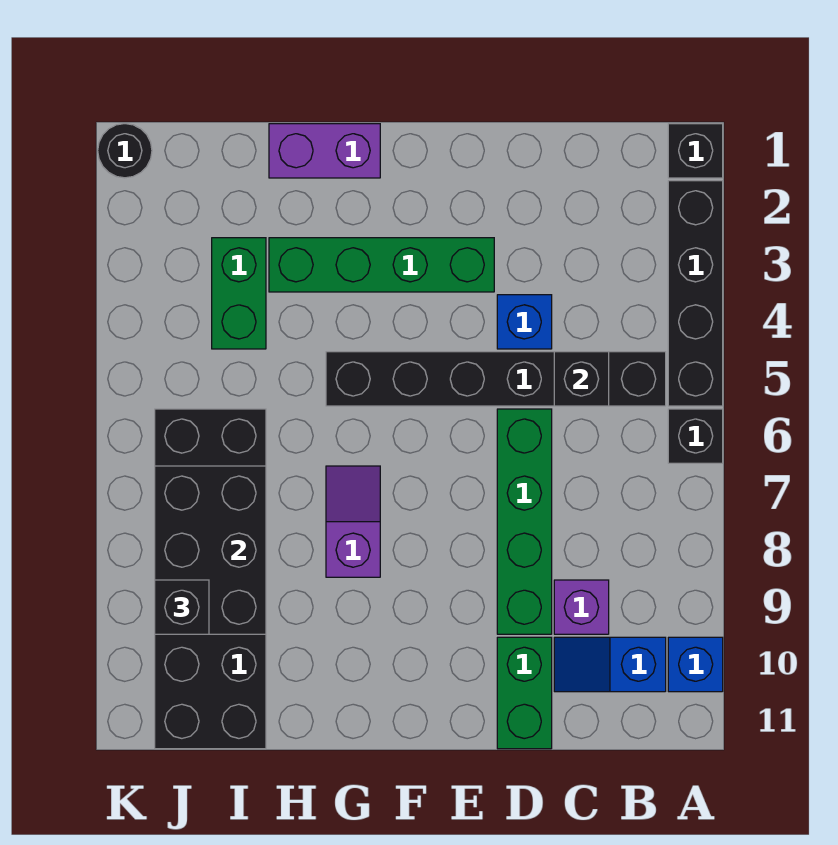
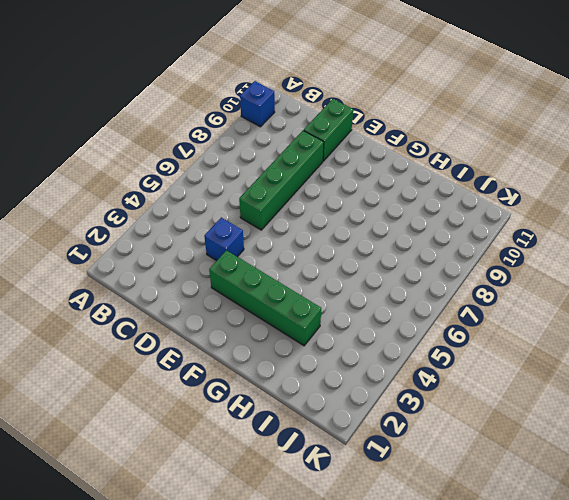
none -> black brick A1 level 1
none -> black brick A2:A5 level 1
none -> black brick A6 level 1

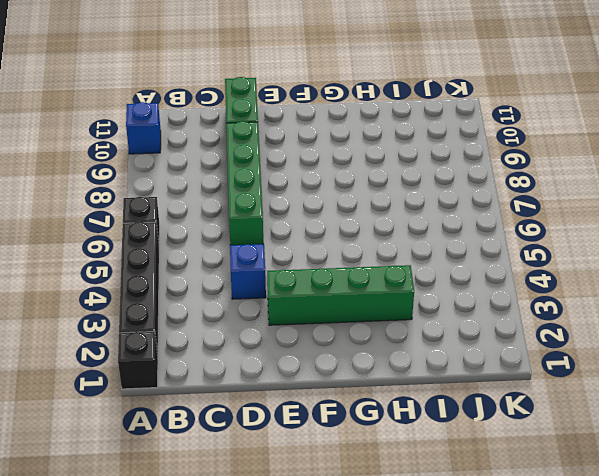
none -> black brick B5:G5 level 1
none -> blue slope B10:C10 level 1 top B
none -> purple brick C9 level 1

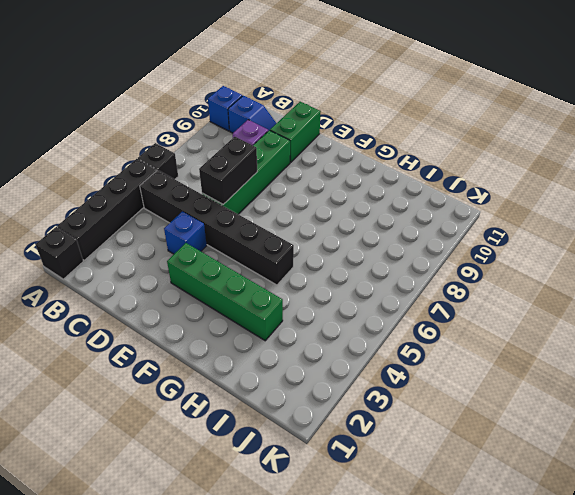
black brick D6:D7 level 2 -> none
none -> purple brick G1:H1 level 1
none -> purple slope G7:G8 level 1 top 8
none -> green brick I3:I4 level 1

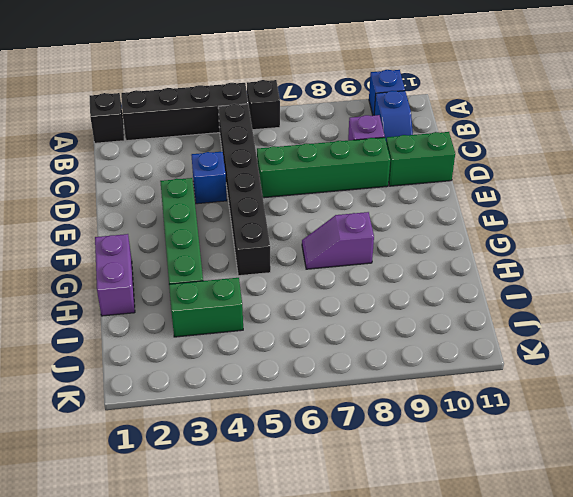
none -> black brick I6:J11 level 1
none -> black round brick K1 level 1
none -> black brick C5 level 2

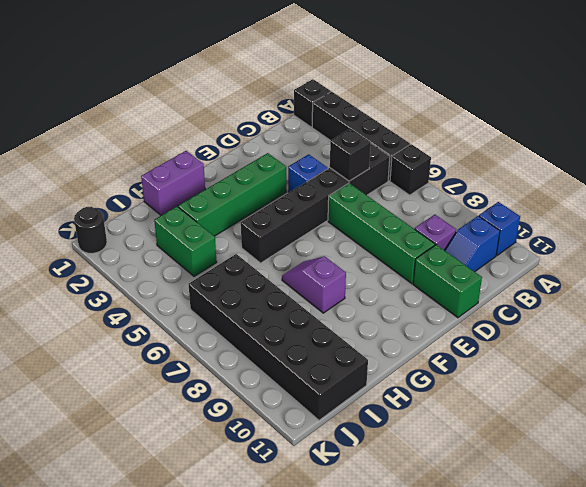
none -> black brick I7:J9 level 2
none -> black brick J9 level 3

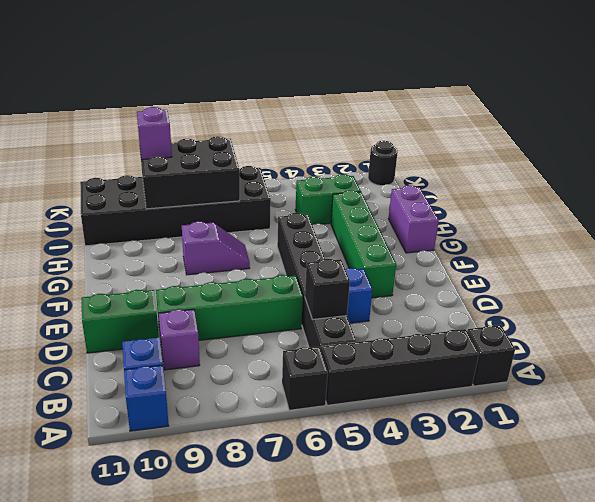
purple brick J9 level 3 -> black brick J9 level 3

